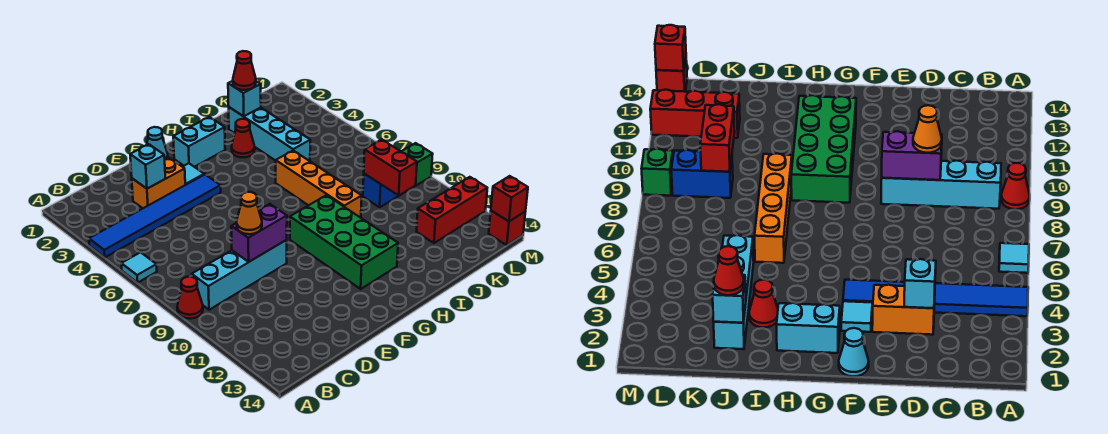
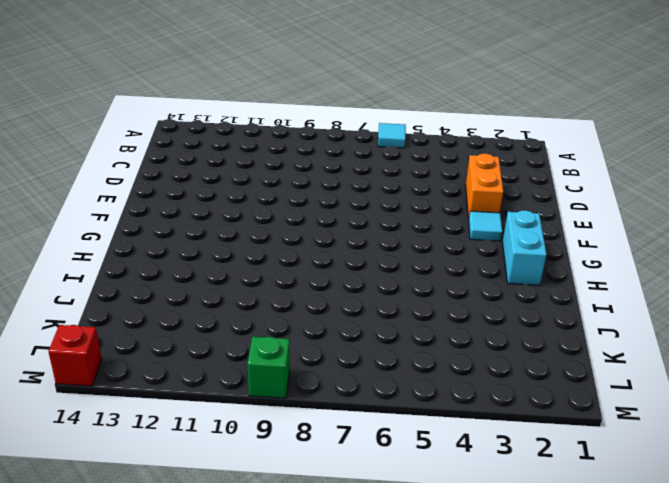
none -> blue tile A4:F4 level 1
none -> red cone A9 level 1
none -> cyan brick B9:E9 level 1

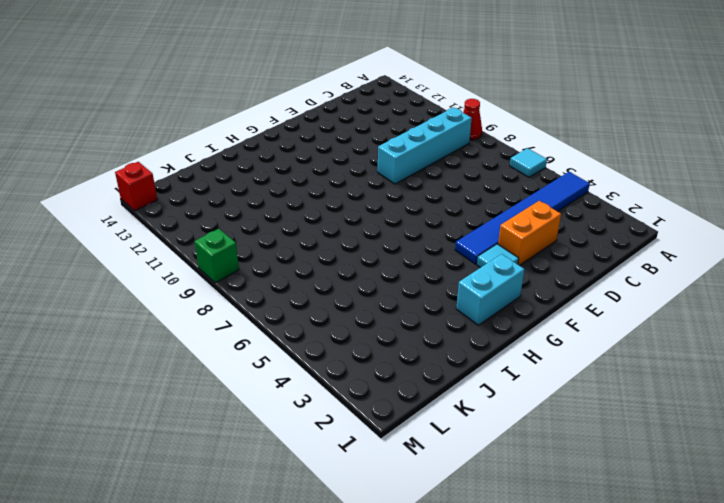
none -> cyan cone F1 level 1
none -> green brick G9:H12 level 1
none -> red cone I3 level 1

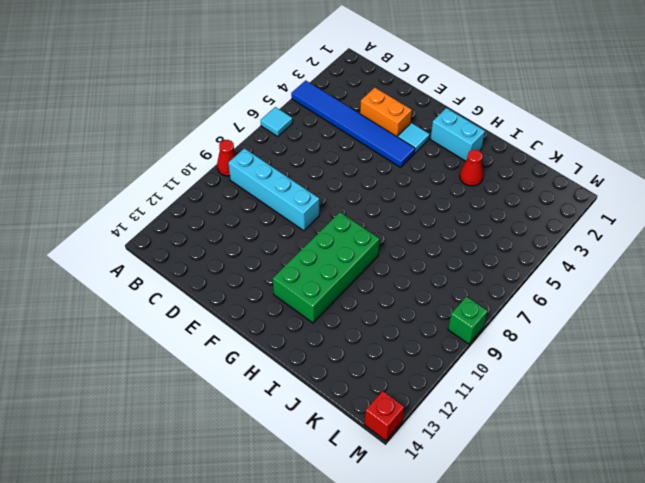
none -> cyan cone F1 level 1
none -> orange brick I6:I9 level 1
none -> cyan brick J2:J5 level 1

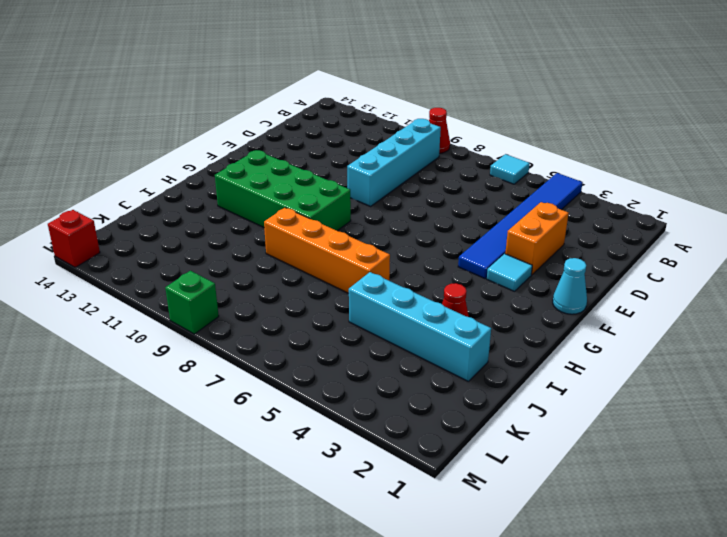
none -> cyan brick G2:H2 level 1
none -> blue brick K9:L9 level 1
none -> red brick K12:M12 level 1

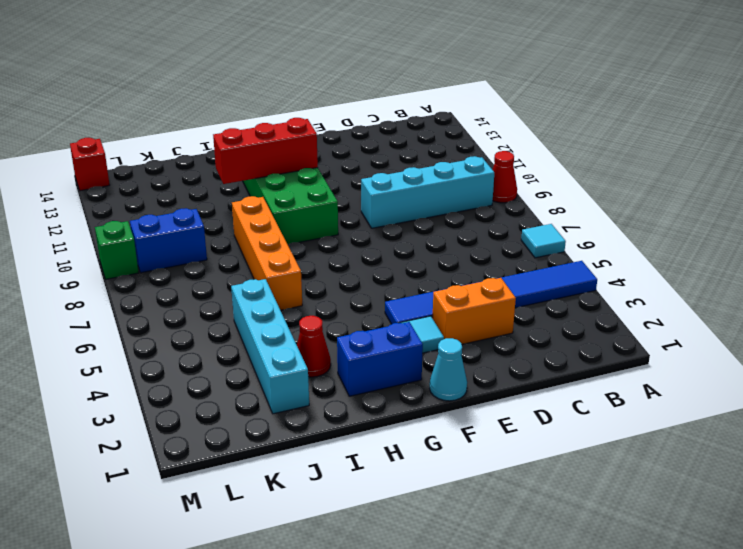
blue brick G2:H2 level 1 -> cyan brick G2:H2 level 1
red brick G11:I11 level 2 -> red brick K12:M12 level 1
none -> cyan brick D3 level 2
none -> purple brick D9:E9 level 2
none -> cyan brick J2 level 2

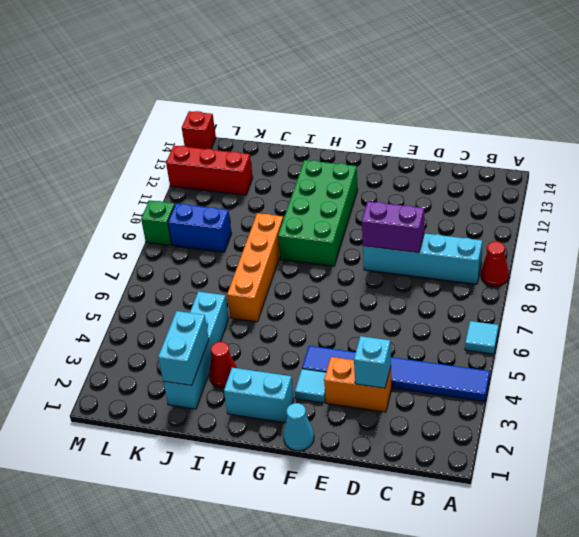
cyan brick J2:J3 level 2 -> cyan brick J2 level 2
none -> red brick K9:K10 level 2
none -> red brick M14 level 2
none -> orange cone D9 level 3

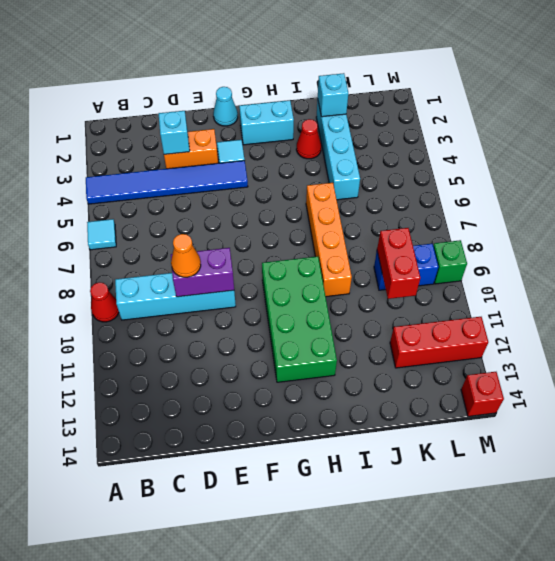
none -> red brick M14 level 2
none -> red cone J2 level 3

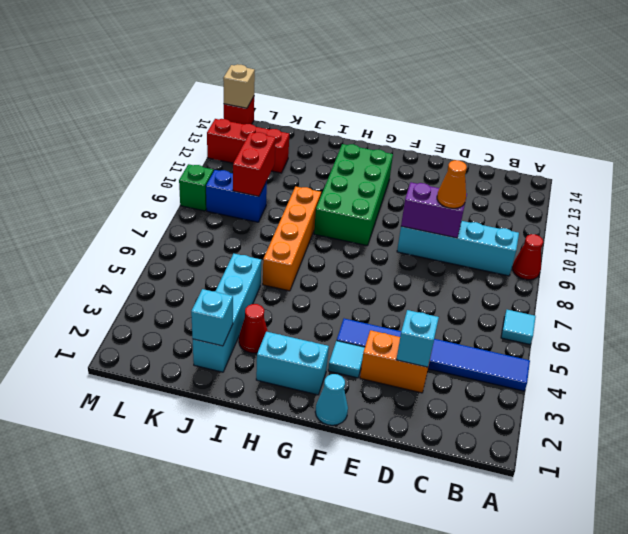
tan brick M14 level 2 -> red brick M14 level 2
none -> red cone J2 level 3

